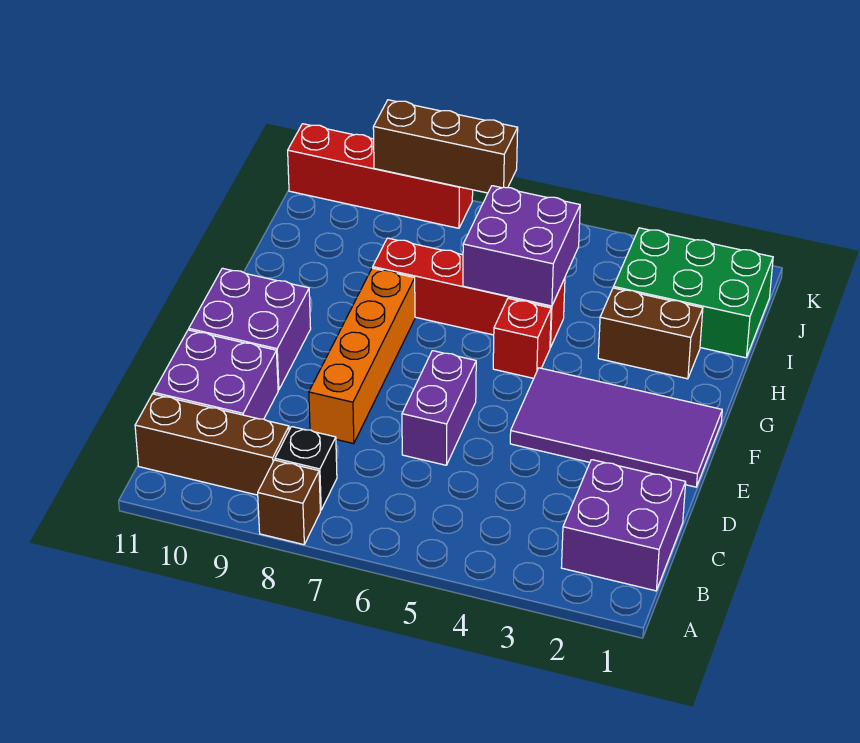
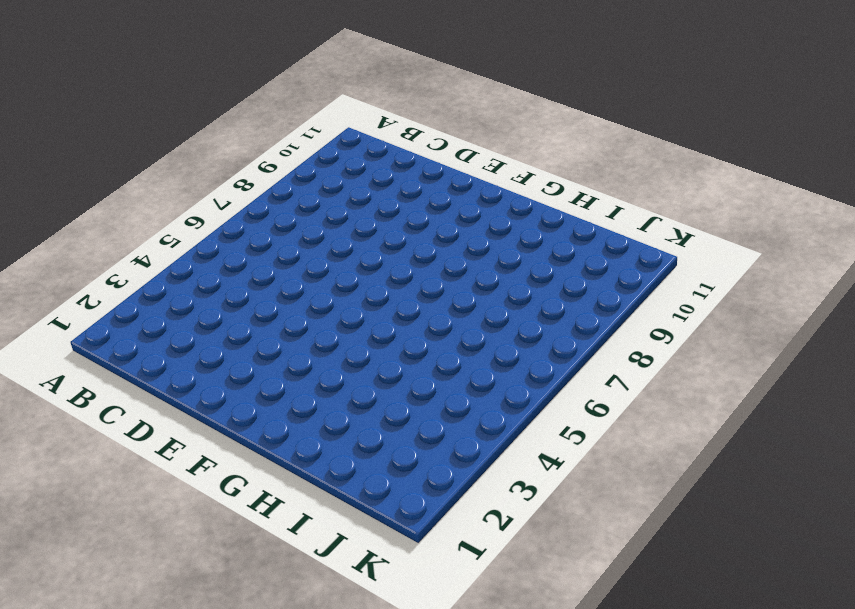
none -> brown brick A8 level 1
none -> purple brick B1:C2 level 1
none -> black brick B8 level 1

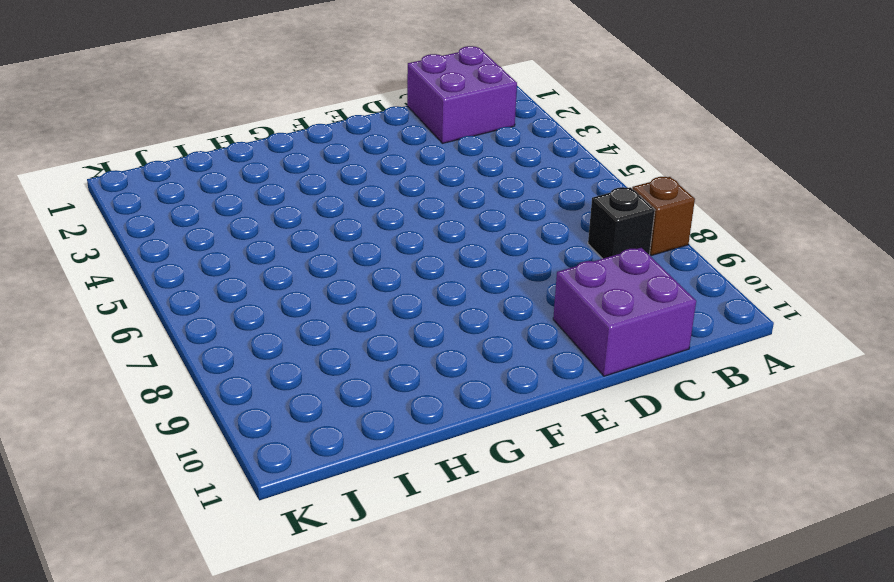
none -> brown brick B9:B11 level 1
none -> purple brick D6:E6 level 1
none -> orange brick D8:G8 level 1

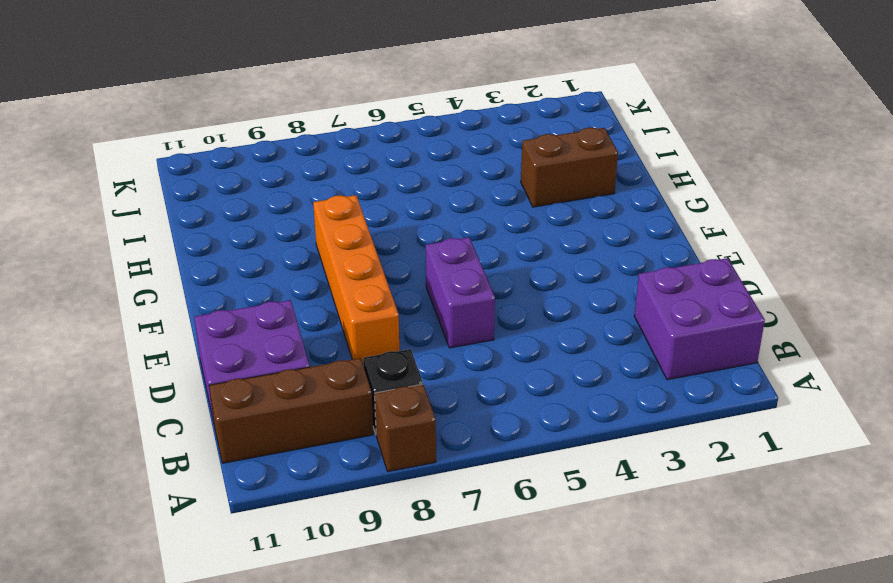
none -> purple tile E1:F4 level 1
none -> purple brick E10:F11 level 1
none -> red brick G5 level 1

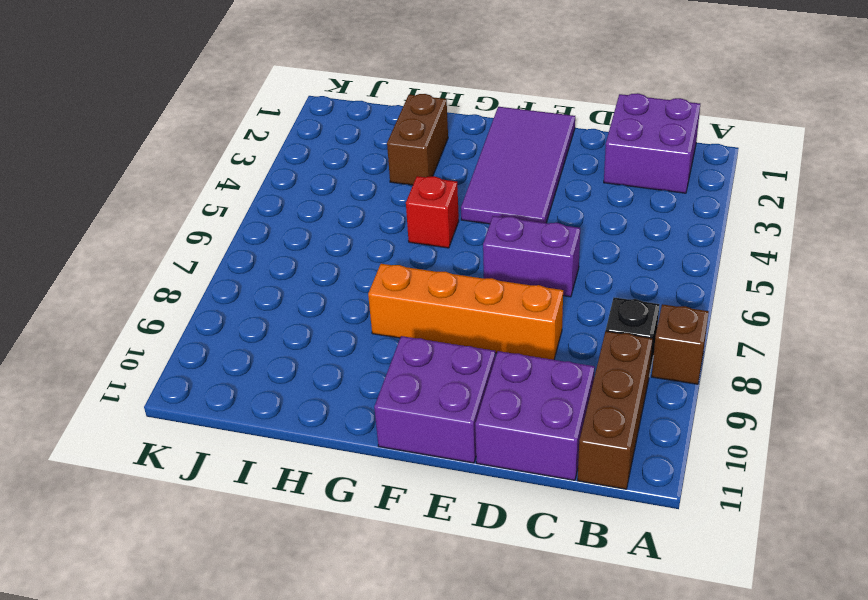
none -> red brick H5:H8 level 1
none -> green brick I1:J3 level 1
none -> red brick K8:K11 level 1

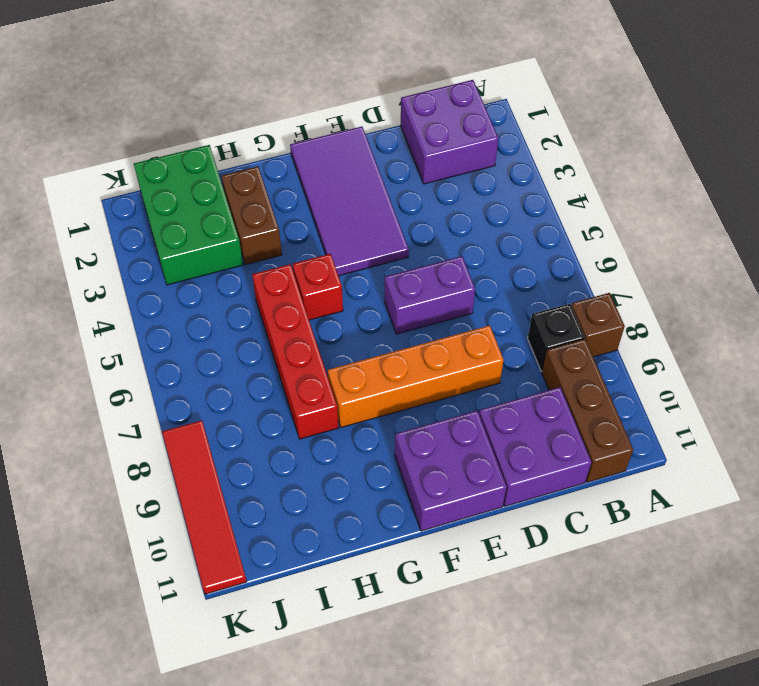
red tile K8:K11 level 1 -> red brick K8:K11 level 1
none -> purple brick H5:I6 level 2
none -> brown brick K7:K9 level 2

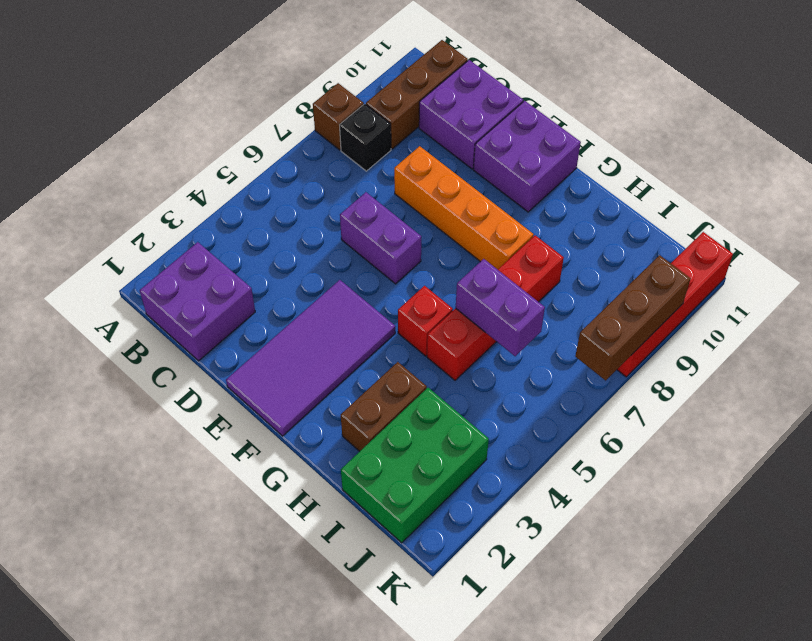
purple brick H6:I6 level 2 -> purple brick H5:I6 level 2

